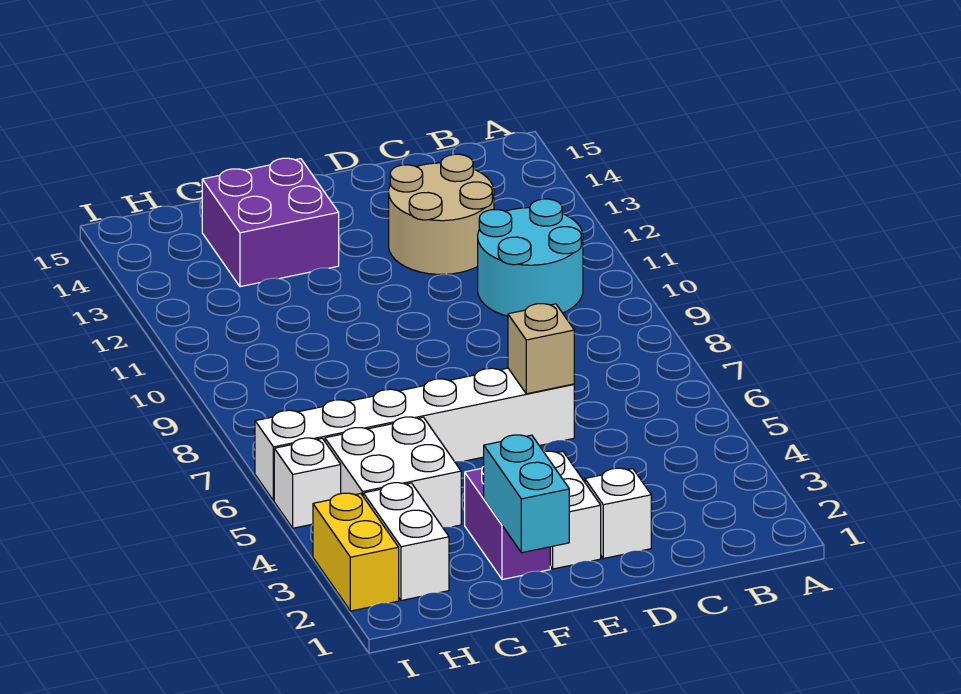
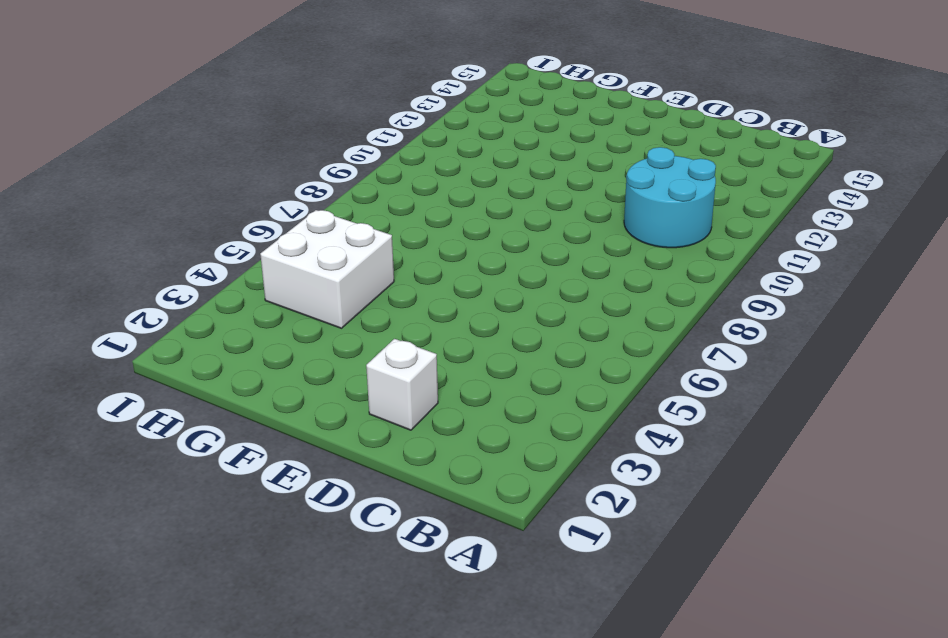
none -> tan round brick C12:D13 level 1
none -> white brick D6:I6 level 1
none -> white brick E2:E3 level 1

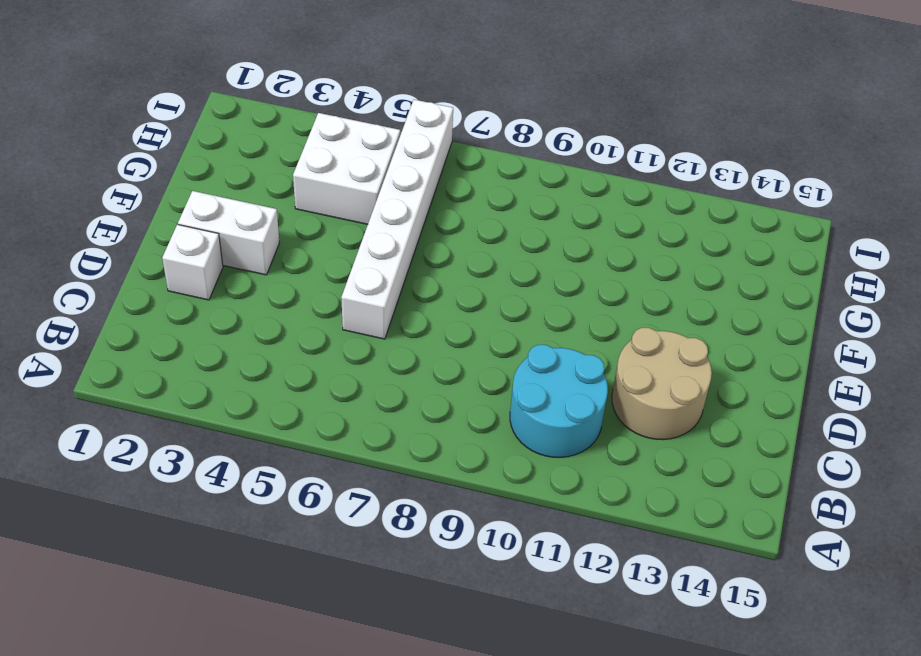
none -> purple brick F2:F3 level 1
none -> purple brick F13:G14 level 1
none -> white brick H2:H3 level 1

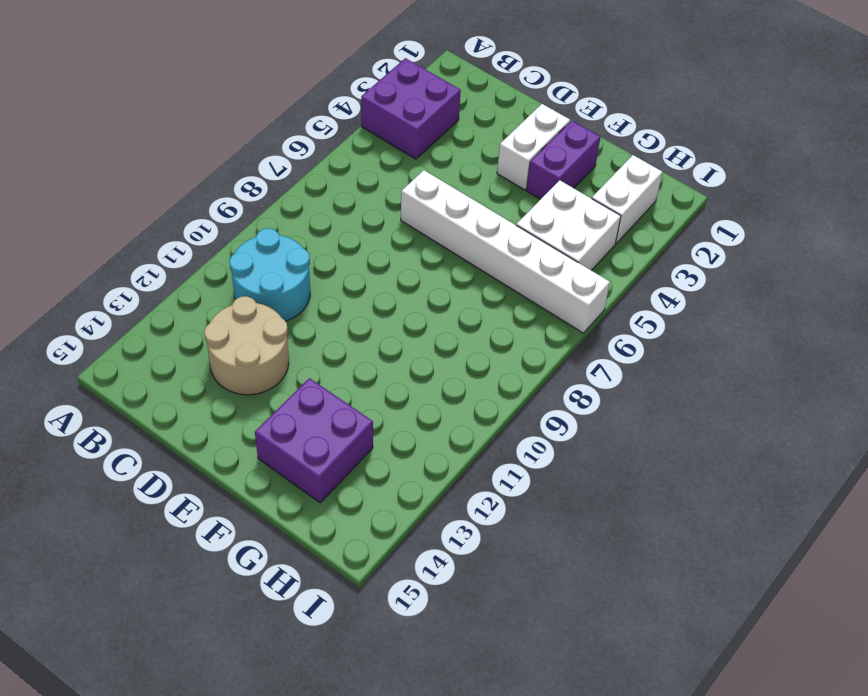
purple brick A3:B4 level 1 -> none
none -> white brick D2 level 1
none -> yellow brick I2:I3 level 1
none -> white brick I5 level 1

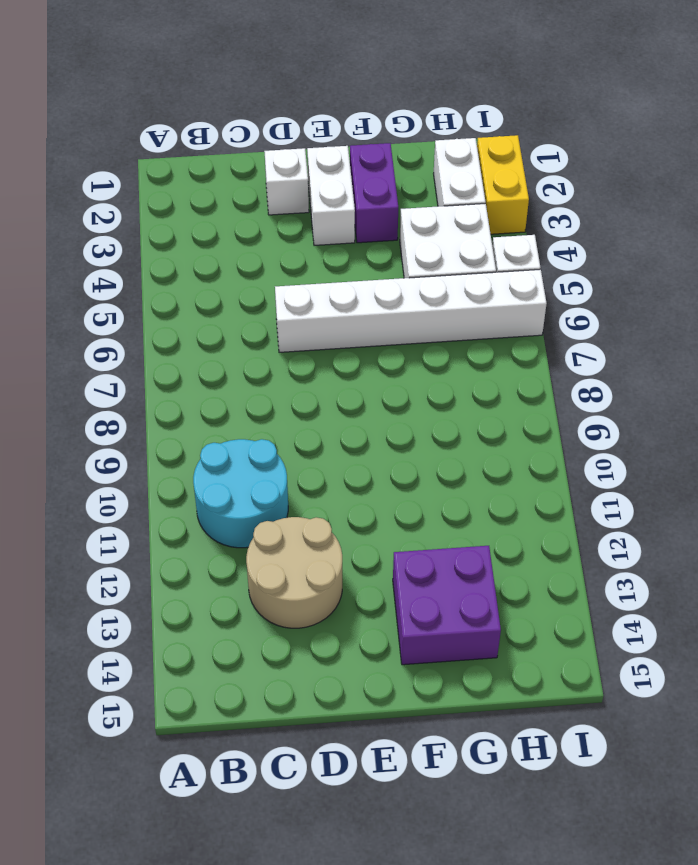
none -> tan brick D6 level 2
none -> cyan brick F1:F2 level 2

